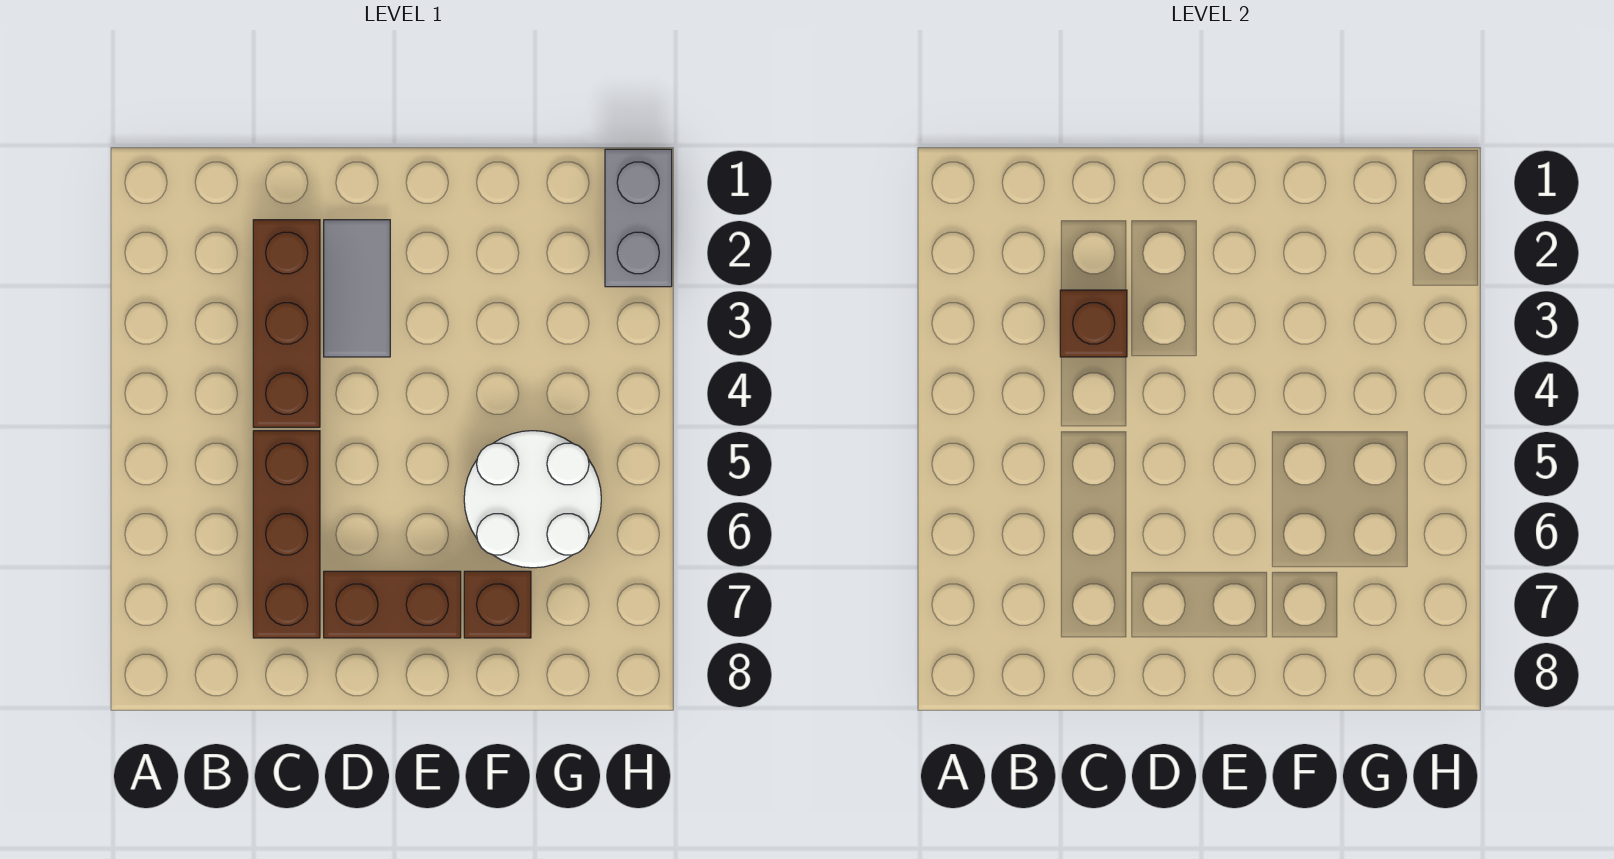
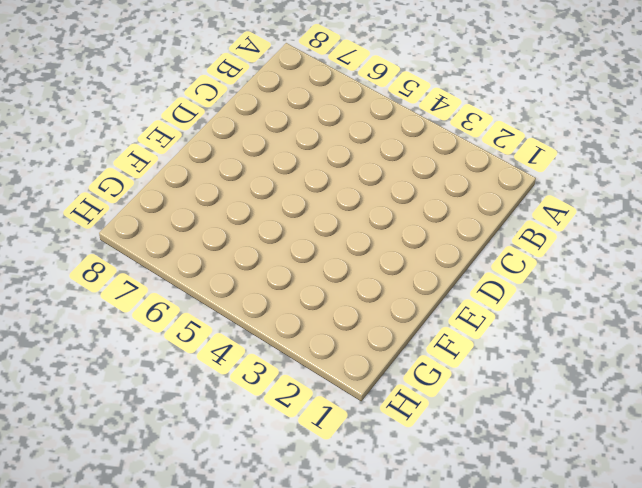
none -> brown brick C2:C4 level 1
none -> brown brick C5:C7 level 1

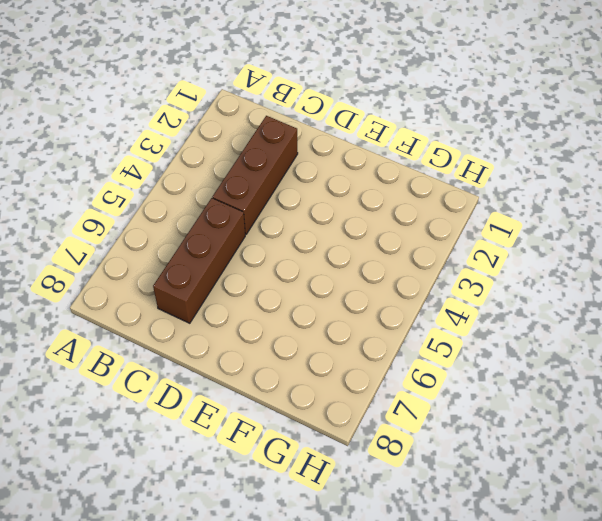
none -> grey tile D2:D3 level 1
none -> brown brick D7:E7 level 1

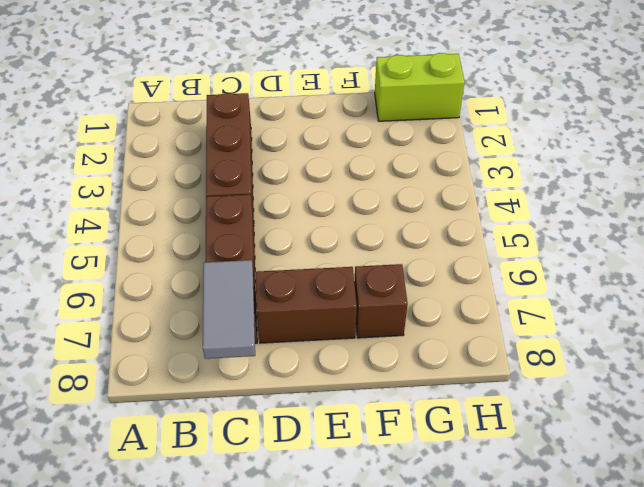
grey tile C7:C8 level 2 -> grey tile D2:D3 level 1
lime brick G1:H1 level 1 -> grey brick H1:H2 level 1
none -> white round brick F5:G6 level 1
none -> brown brick C3 level 2

